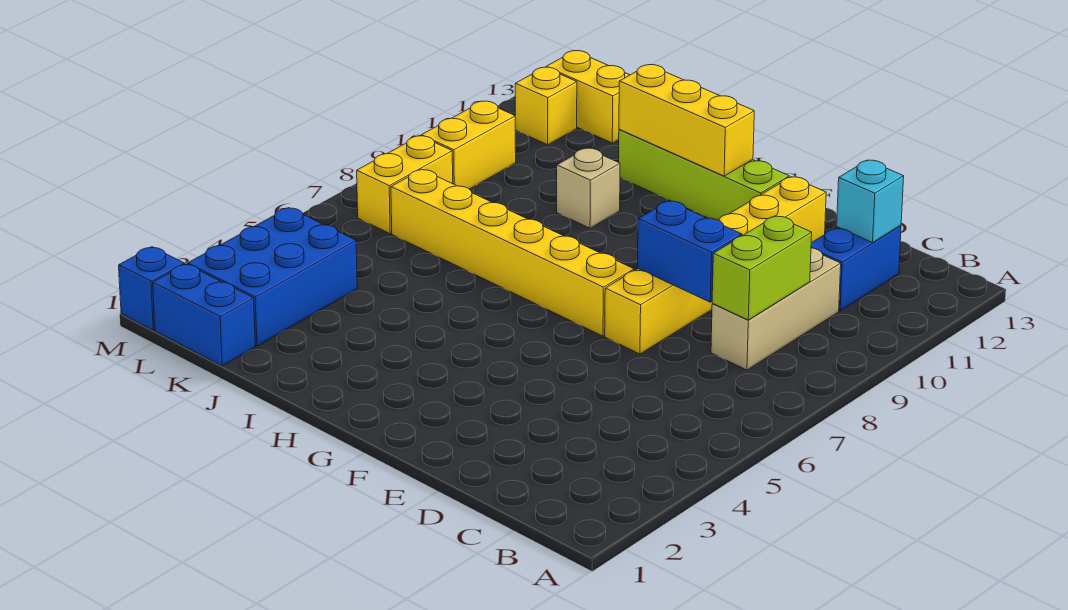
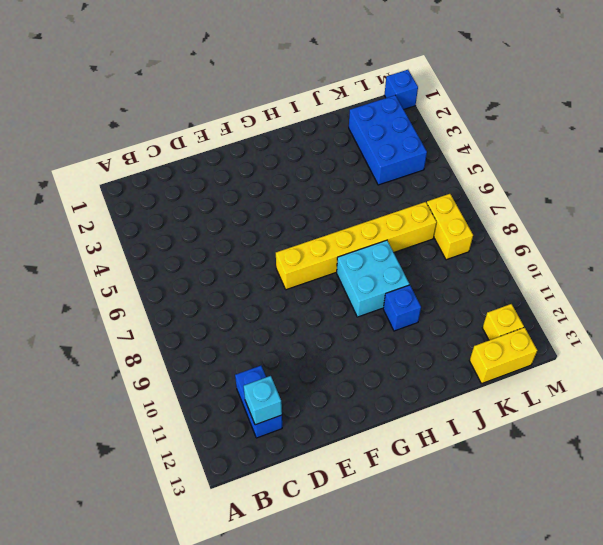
cyan brick H8:I9 level 1 -> none
blue brick I10 level 1 -> tan brick I10 level 1
none -> tan brick C8:C10 level 1
none -> yellow brick E7:E12 level 1
none -> lime brick F12:I12 level 1

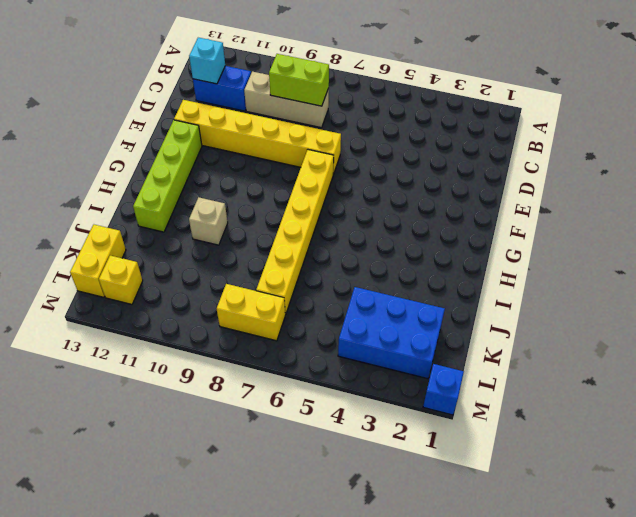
none -> blue brick K1:L1 level 1
none -> yellow brick L9:L10 level 1
none -> blue brick D8:E8 level 2

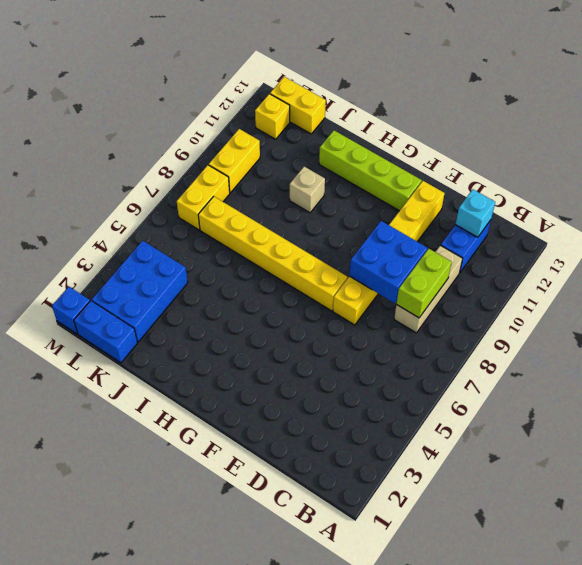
blue brick D8:E9 level 2 -> blue brick D8:E8 level 2
none -> yellow brick G12:I12 level 2

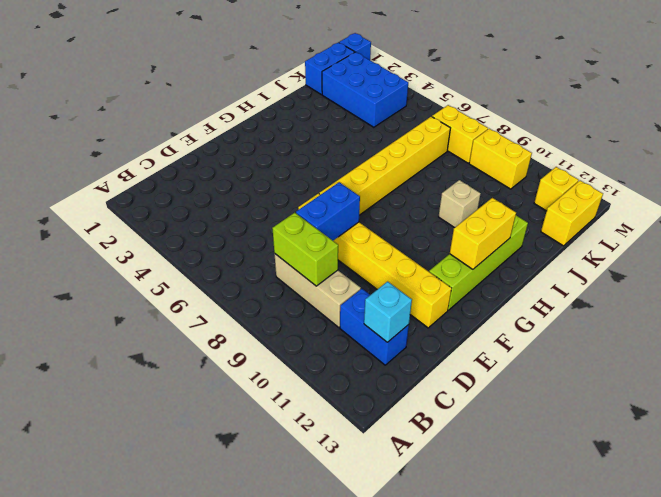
yellow brick G12:H12 level 2 -> yellow brick G12:I12 level 2

